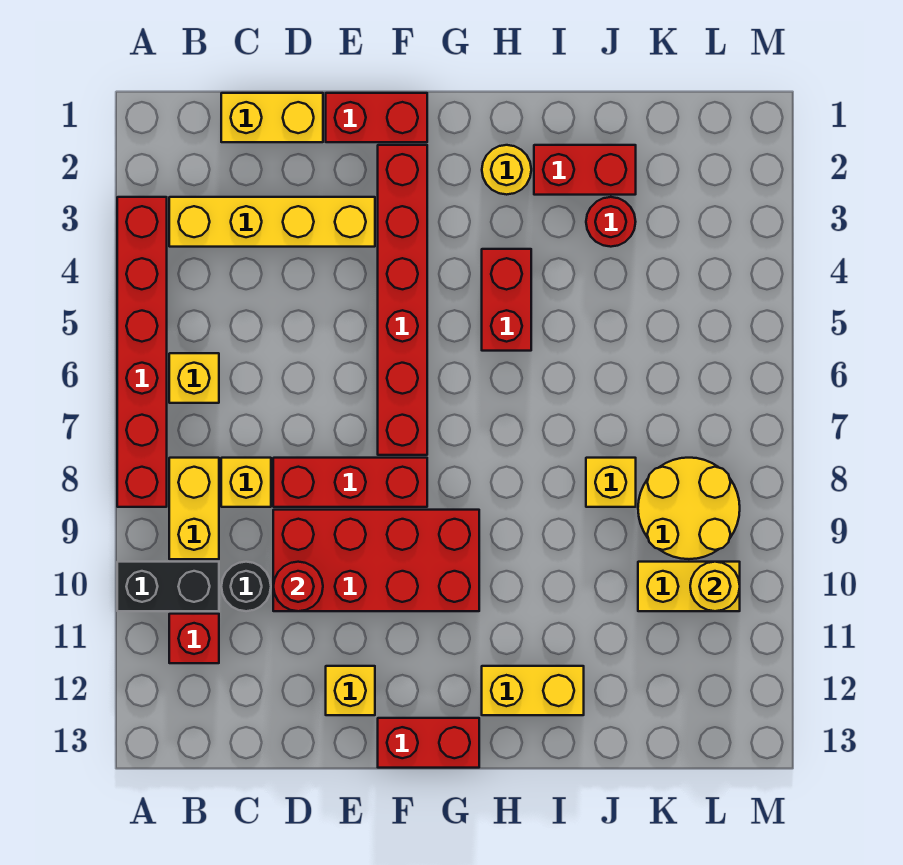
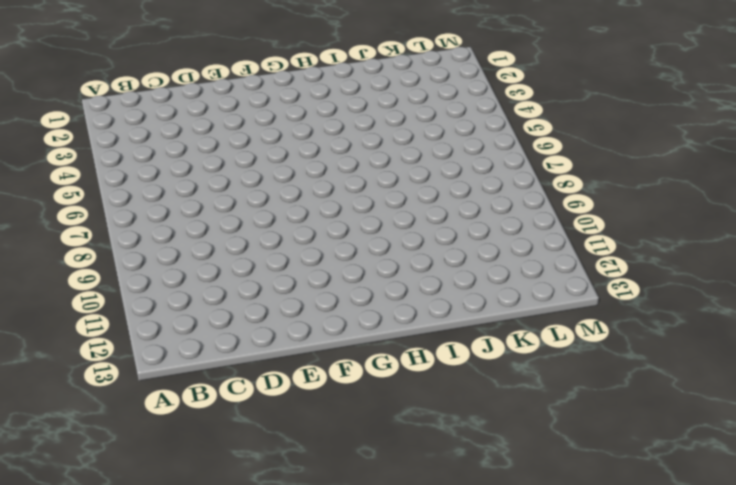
none -> red brick A3:A8 level 1
none -> black brick A10:B10 level 1
none -> yellow brick B3:E3 level 1

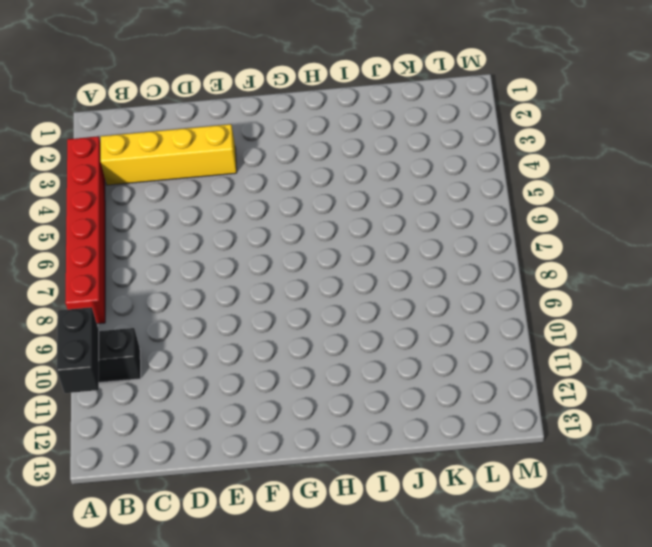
black brick A10:A11 level 2 -> none
none -> yellow brick B6 level 1
none -> yellow brick B8:B9 level 1
none -> red brick B11 level 1

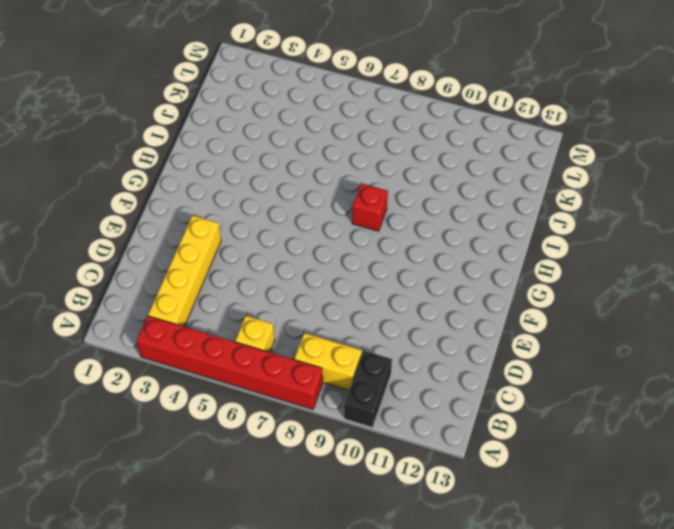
red brick H8 level 1 -> red brick B11 level 1
none -> yellow brick C1:D1 level 1
none -> yellow brick C8 level 1
none -> black round brick C10 level 1

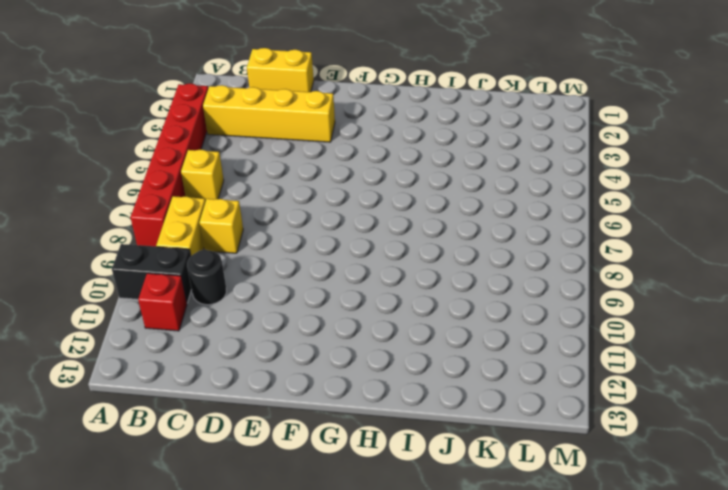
none -> red brick D8:F8 level 1
none -> red brick D9:G10 level 1
none -> red brick E1:F1 level 1

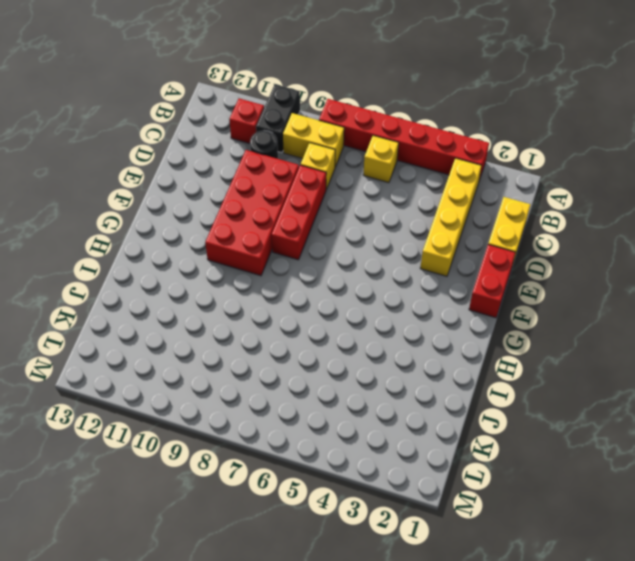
none -> yellow brick E12 level 1
none -> red brick F2:F7 level 1
none -> red brick F13:G13 level 1

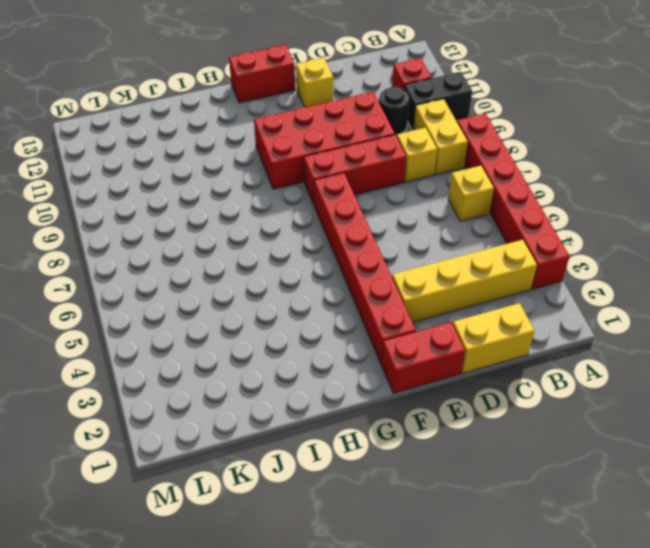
none -> yellow round brick H2 level 1
none -> red brick H4:H5 level 1
none -> yellow brick H12:I12 level 1

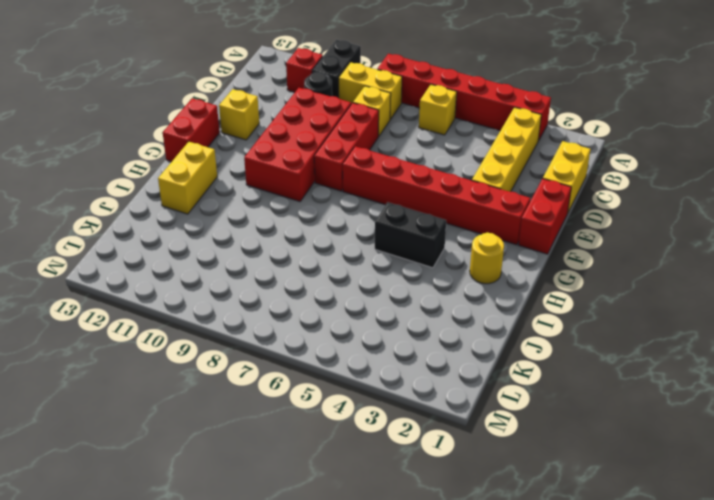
black brick H4:H5 level 1 -> red brick H4:H5 level 1
none -> red brick I2:J2 level 1
none -> red round brick J3 level 1
none -> yellow brick J8 level 1

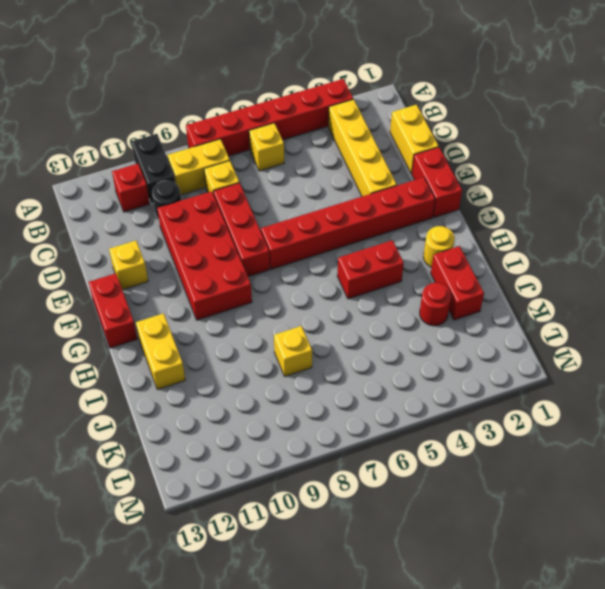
none -> yellow round brick K8:L9 level 1
none -> yellow brick K10:L10 level 1
none -> red round brick D10 level 2

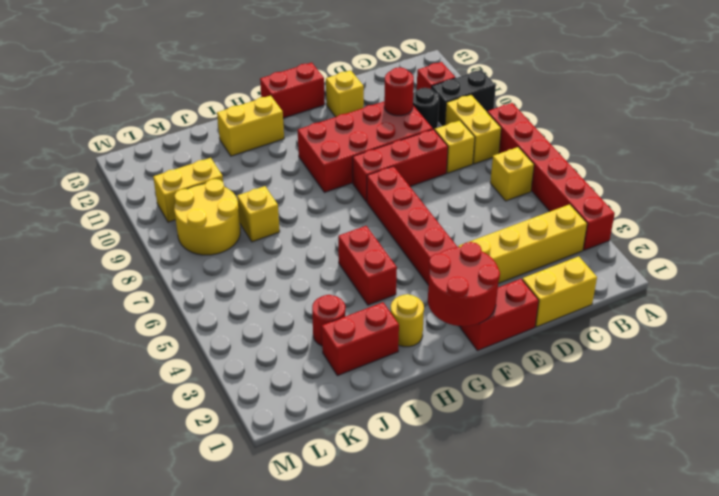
red round brick F1:G2 level 2 -> none
none -> yellow round brick L10 level 2

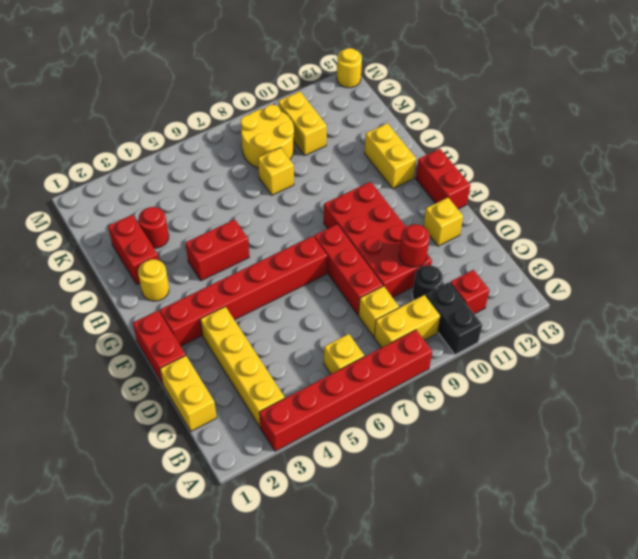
yellow round brick M13 level 1 -> yellow round brick L10 level 2

